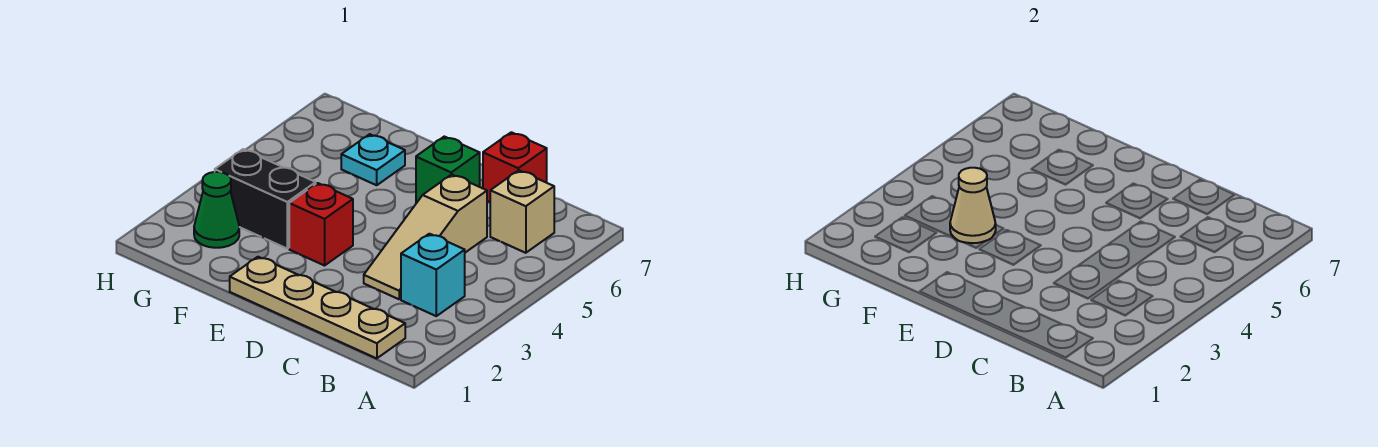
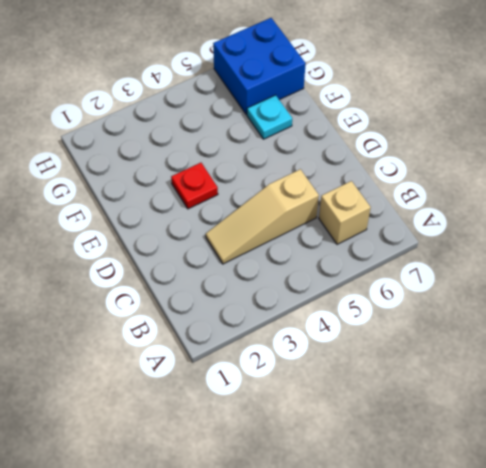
red plate E3 level 1 -> red brick E3 level 1
blue brick G6:H7 level 1 -> none
none -> tan plate B1:E1 level 1
none -> cyan brick B3 level 1

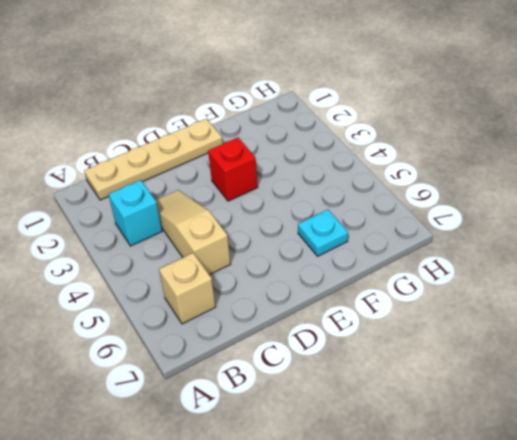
none -> red brick C7 level 1
none -> green brick D6 level 1

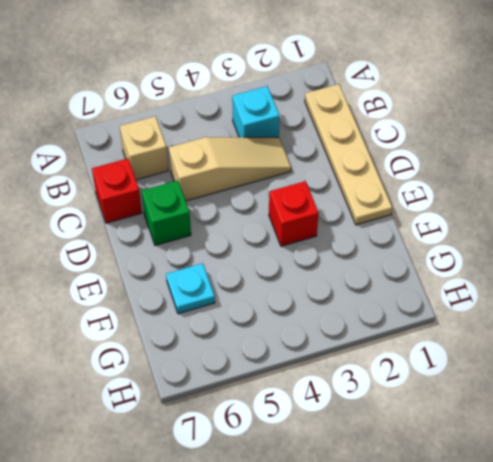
none -> black brick F3:G3 level 1
none -> green cone G2 level 1

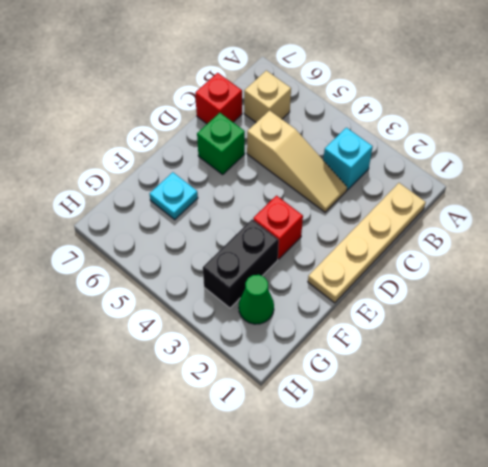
none -> tan cone F3 level 2

